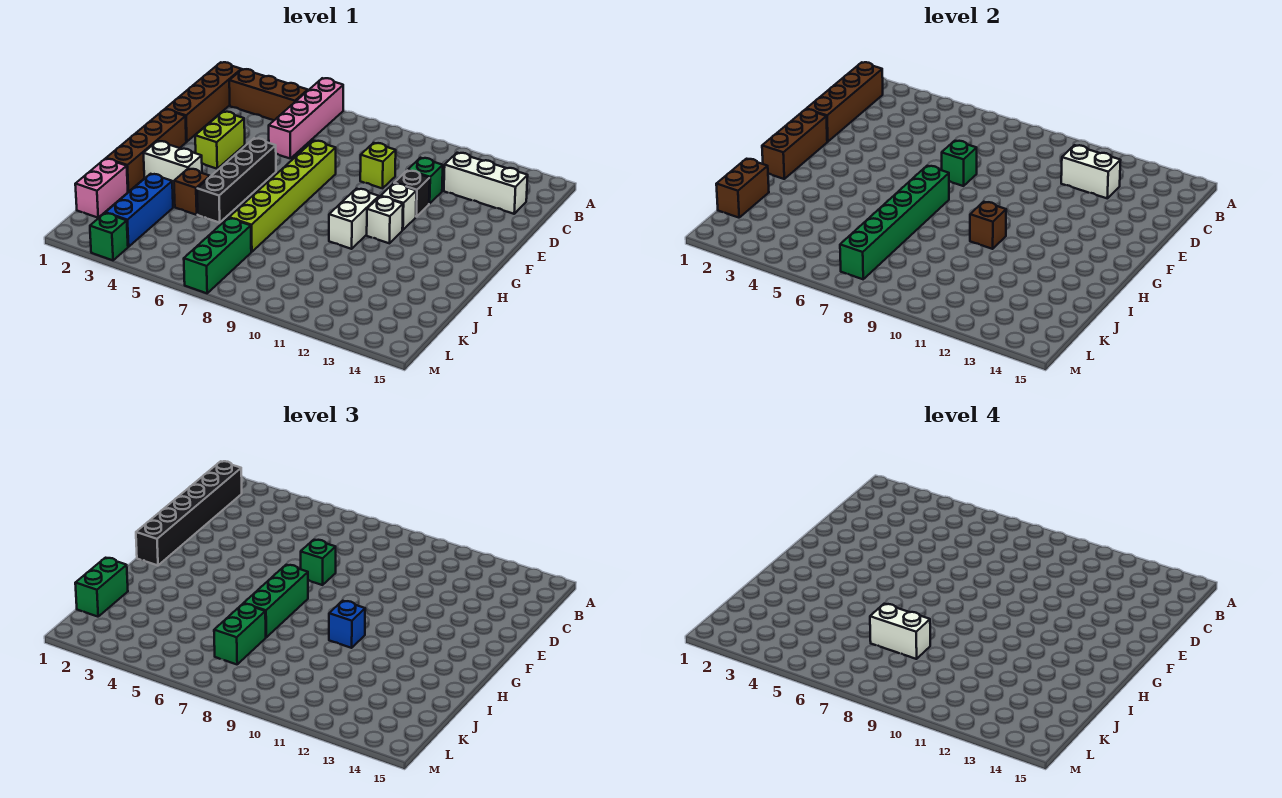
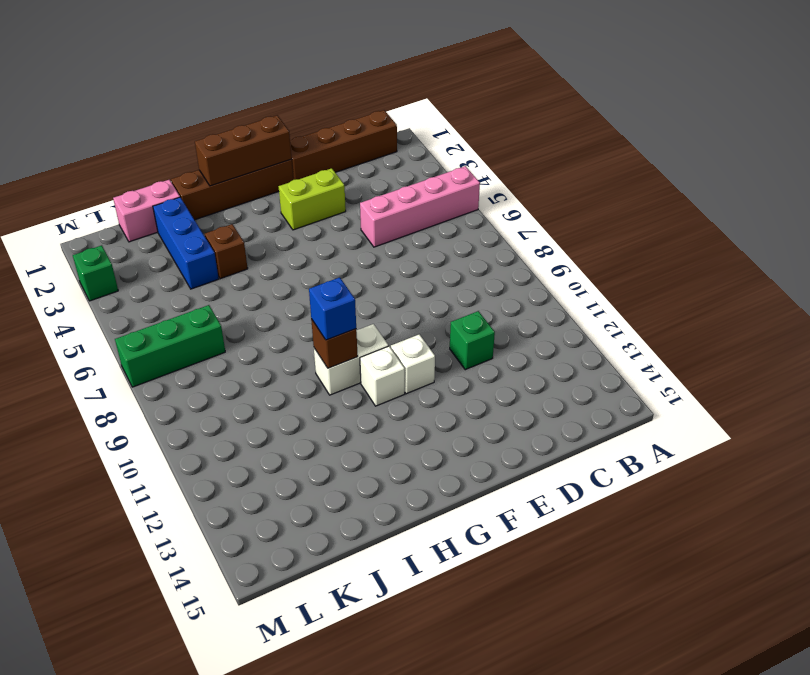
blue brick J2:J4 level 1 -> blue brick J3:L3 level 1
none -> brown brick B2:B4 level 1
none -> white brick C12:C14 level 1
none -> lime brick D9 level 1
none -> lime brick E7:J7 level 1

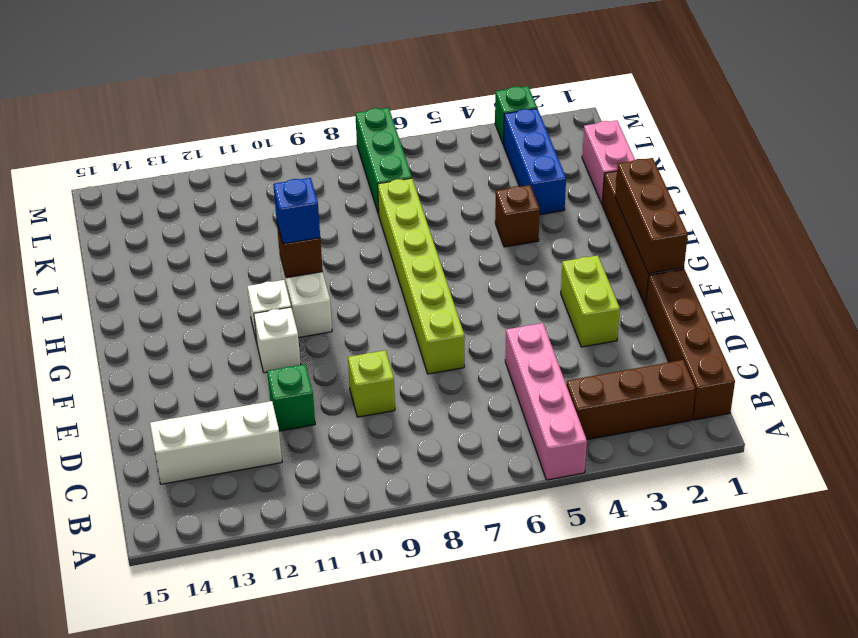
none -> black brick E11 level 1
none -> black brick F5:I5 level 1
none -> white brick H2:H3 level 1
none -> brown brick B1:E1 level 2

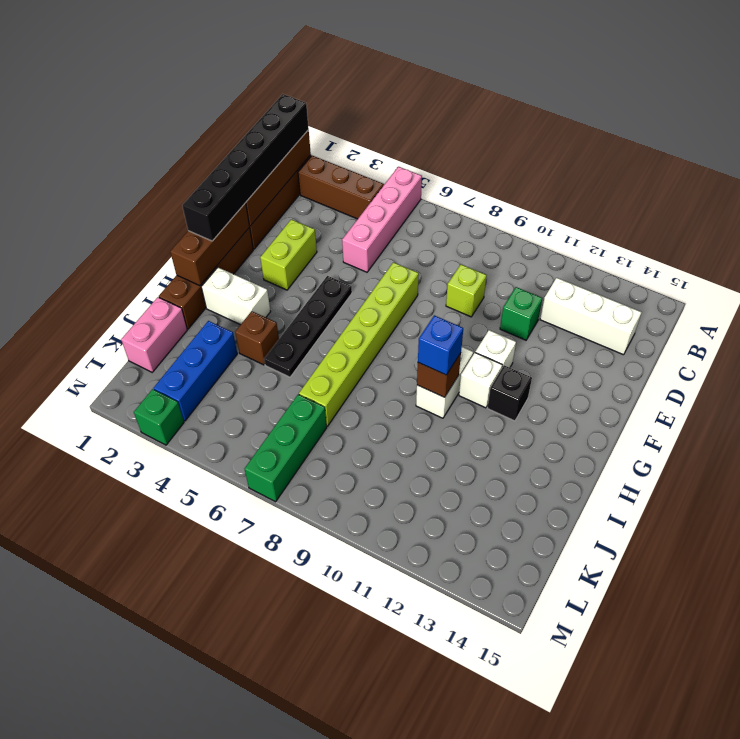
black plate F5:I5 level 1 -> black brick F5:I5 level 1
black brick G12 level 1 -> black brick E11 level 1
none -> white brick C11:C12 level 2
none -> green brick E7 level 2
none -> green brick G7:L7 level 2
none -> brown brick J1:K1 level 2

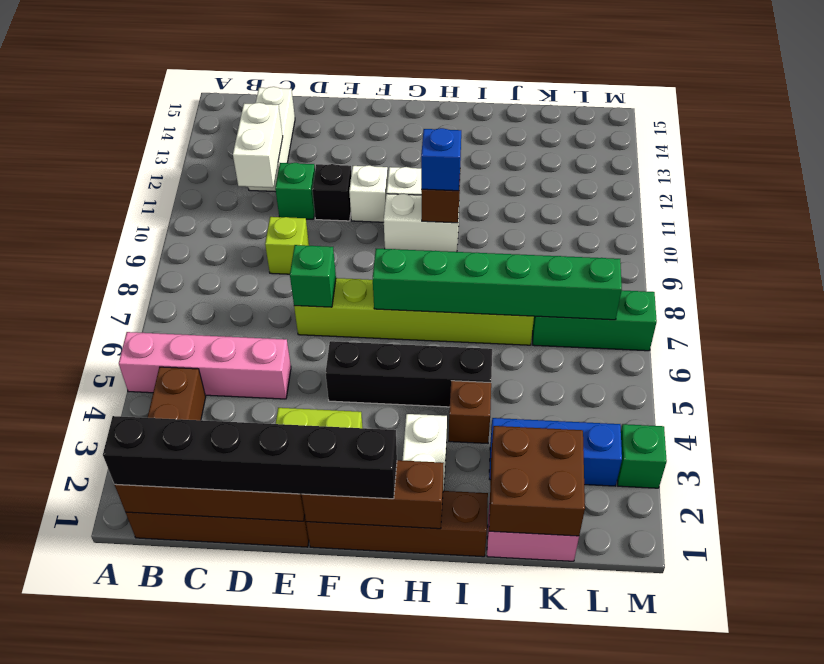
brown brick J1:K2 level 2 -> brown brick J1:K1 level 2
none -> green brick E7 level 3
none -> green brick G7:I7 level 3
none -> green brick J1:K1 level 3
none -> green brick J7:K7 level 3

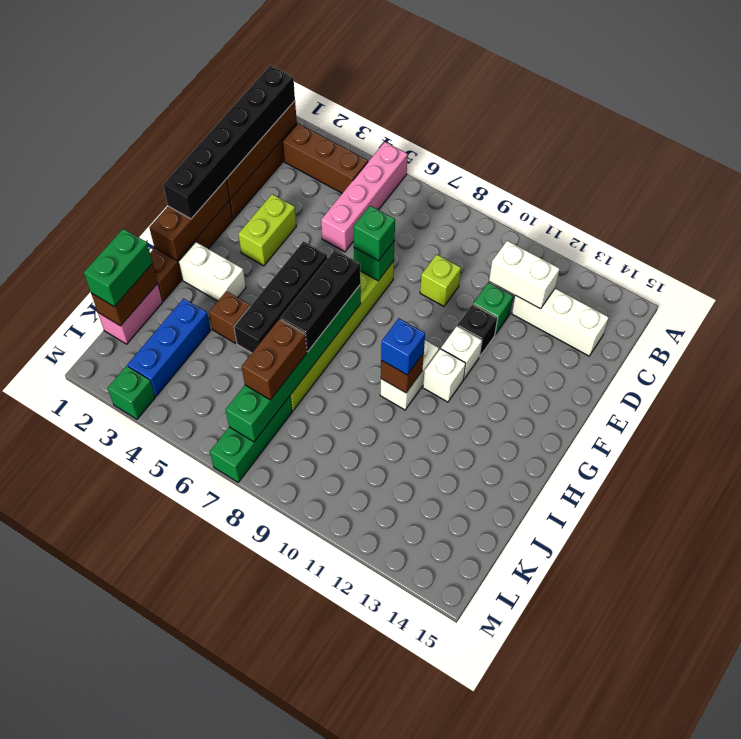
black brick G7:I7 level 3 -> green brick G7:I7 level 3
brown brick J7:K7 level 3 -> green brick J7:K7 level 3
none -> white brick J7:J8 level 4

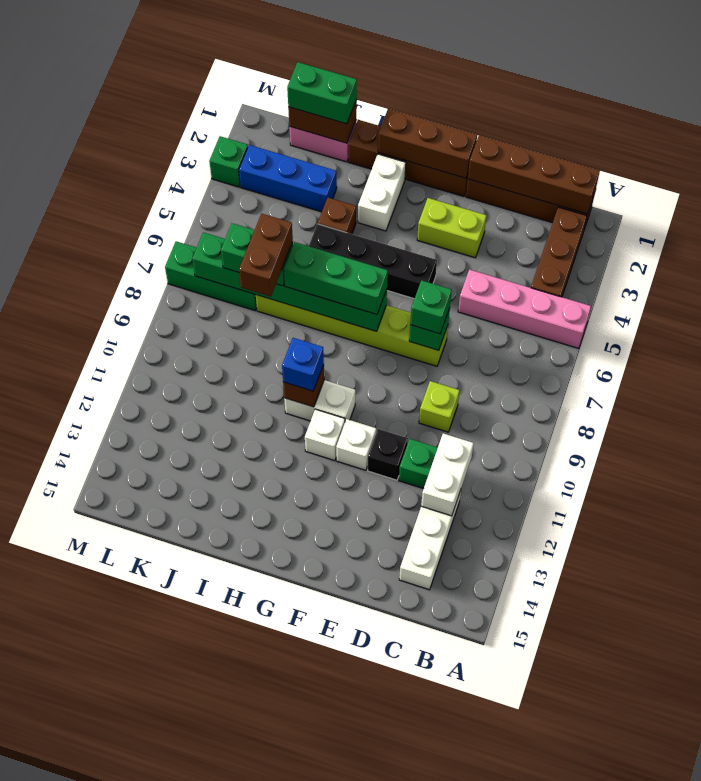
brown brick J7:J8 level 4 -> white brick J7:J8 level 4
none -> black brick B1:G1 level 3

